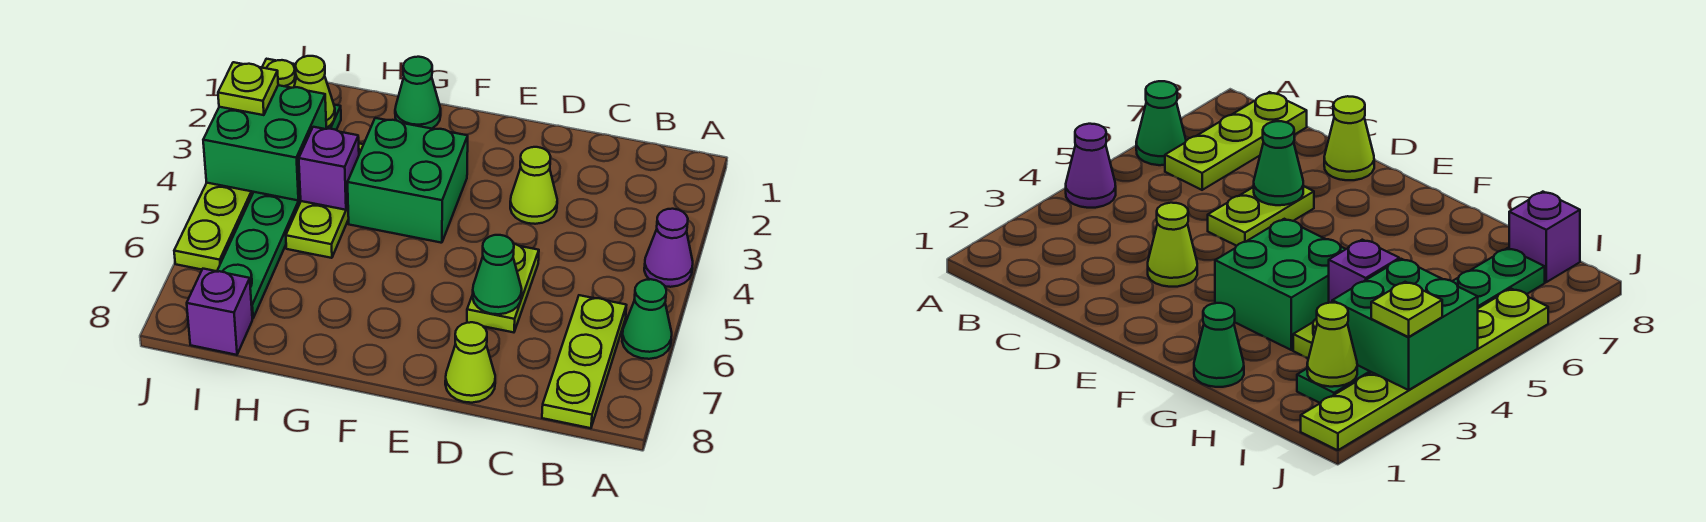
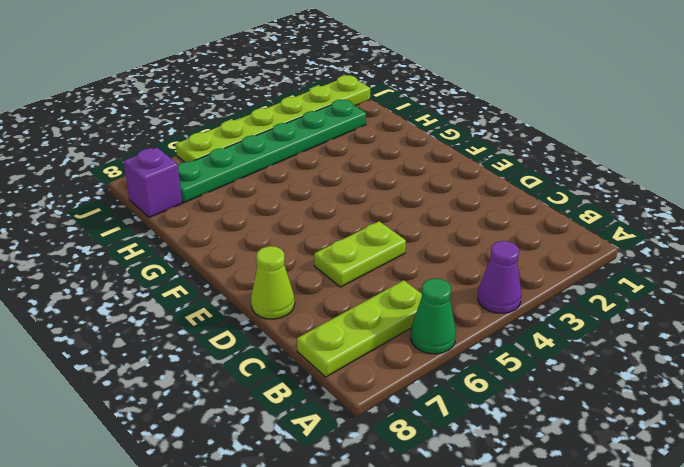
none -> lime cone D3 level 1
none -> green brick F3:G4 level 1
none -> green cone G1 level 1

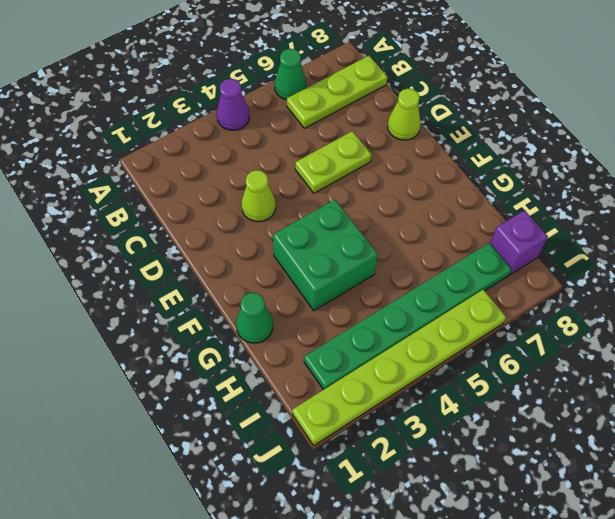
none -> lime plate H3:H5 level 1
none -> green cone D6 level 2
none -> purple brick H4 level 2

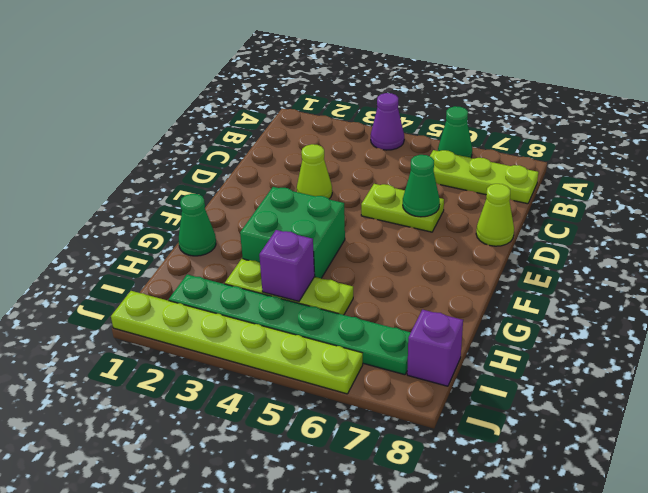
none -> lime cone I2 level 2
none -> green brick I3:J4 level 2
none -> lime plate J3 level 3

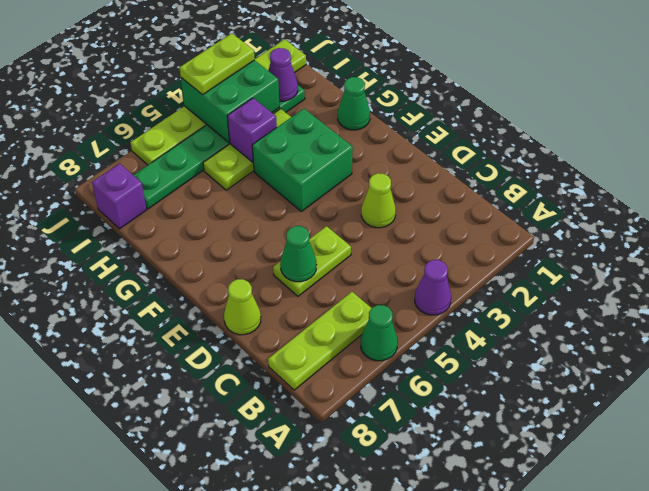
purple cone I2 level 2 -> lime cone I2 level 2
lime plate J3:J4 level 3 -> lime plate J3 level 3

